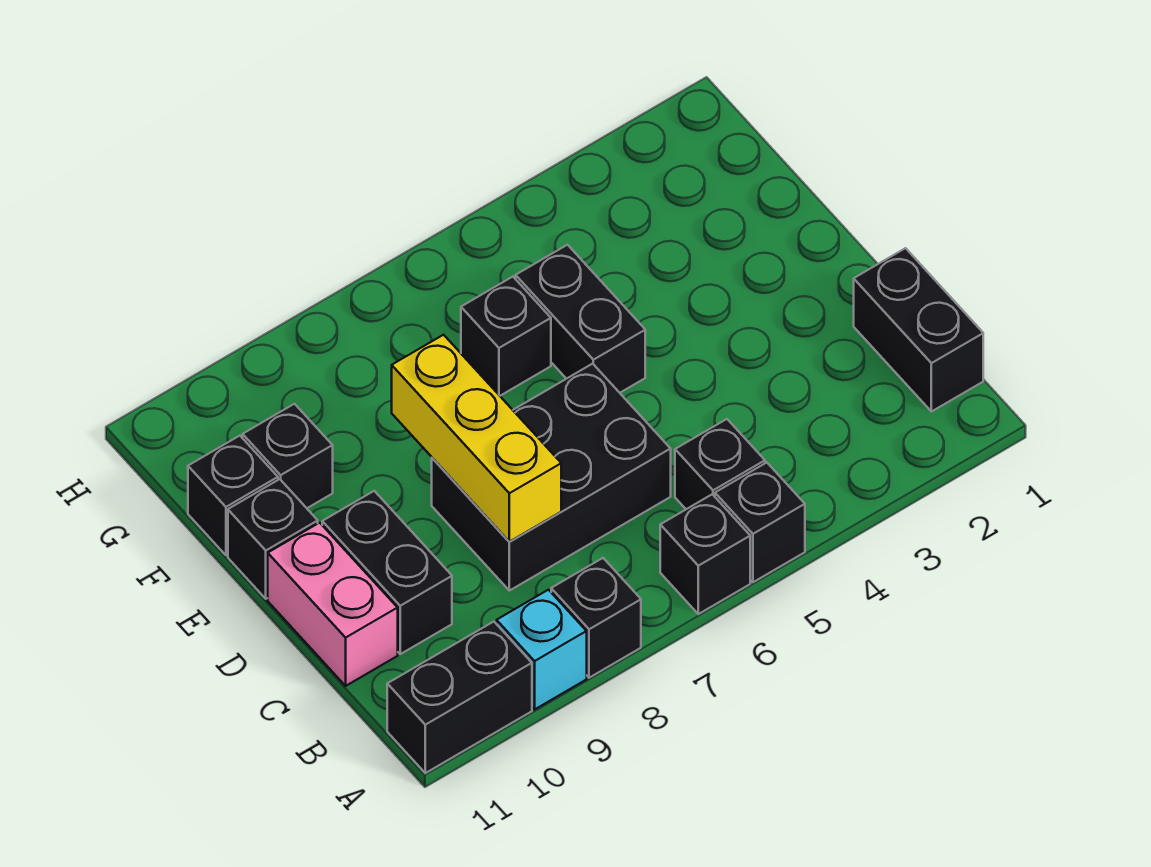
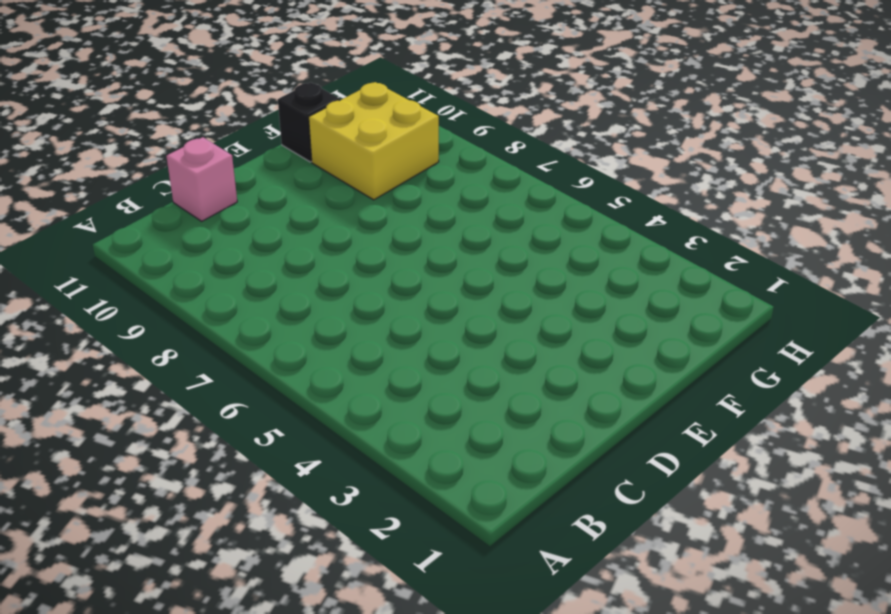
pink brick C11 level 1 -> pink brick C11:D11 level 1
yellow brick F9:G10 level 1 -> black brick F10 level 1
none -> black brick A5 level 1
none -> black brick A6 level 1
none -> black brick A8 level 1

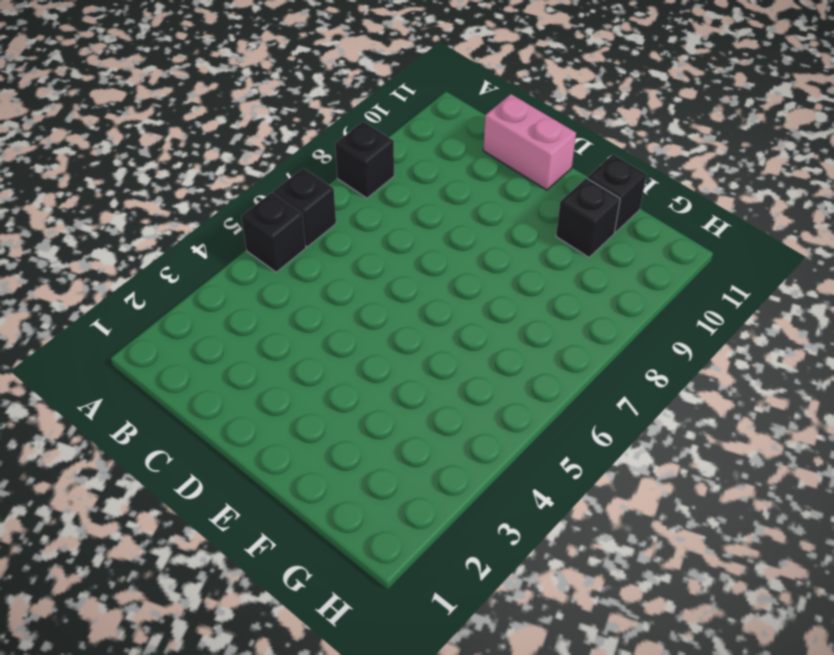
none -> cyan brick A9 level 1
none -> black brick A10:A11 level 1
none -> black brick B1:C1 level 1

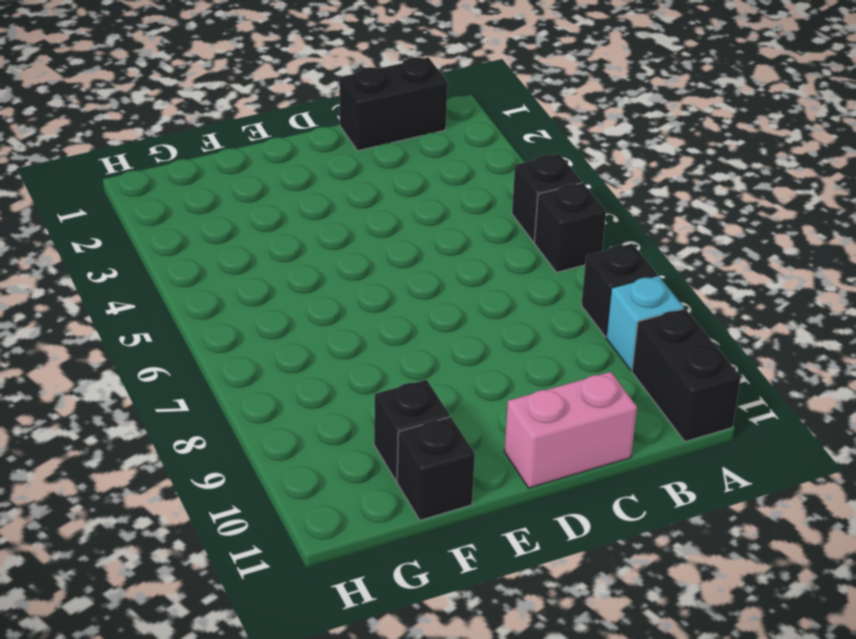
none -> black brick B5 level 1
none -> black brick C6:D8 level 1
none -> black brick C10:D10 level 1

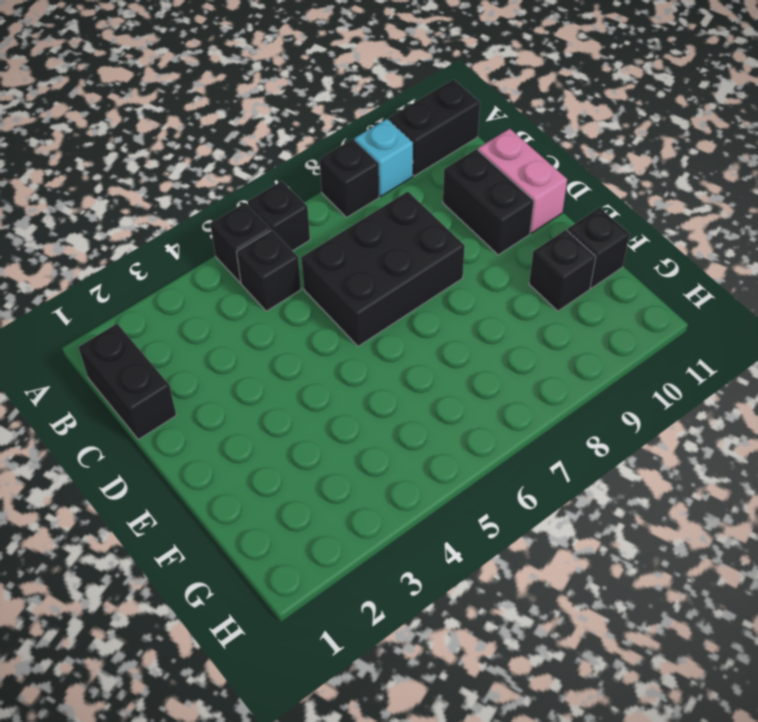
none -> black brick E5:F5 level 1
none -> black brick E11 level 1
none -> black brick F6 level 1

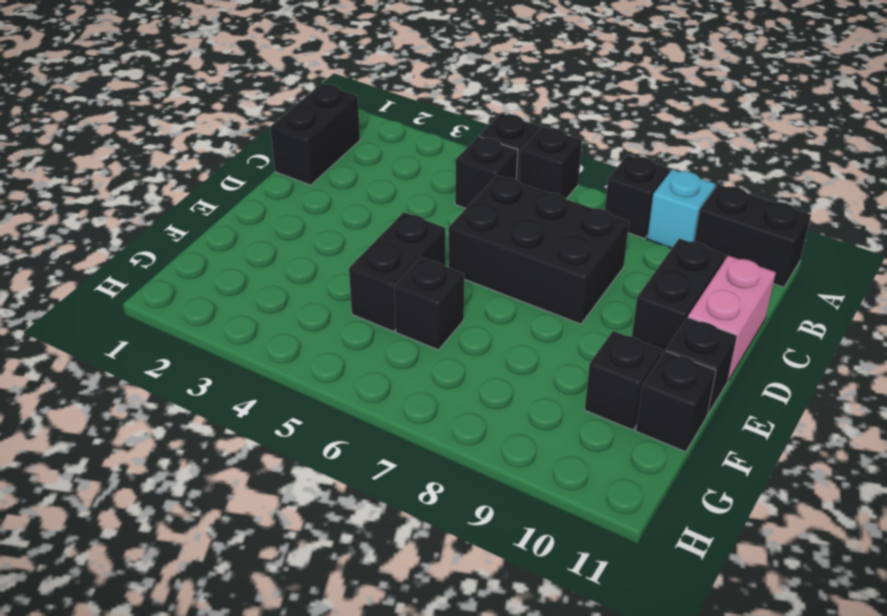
none -> yellow brick C8:E8 level 2

